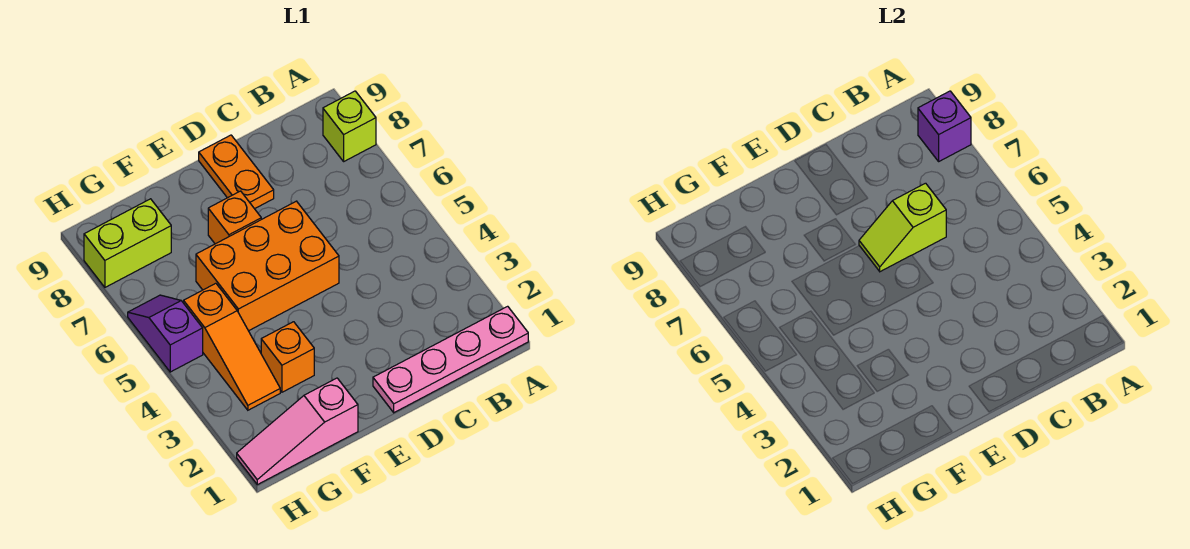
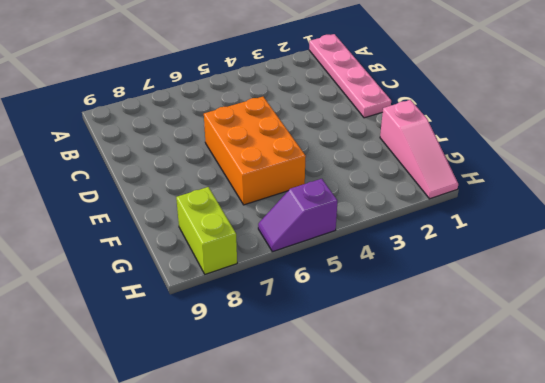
none -> lime brick A8 level 1
none -> orange plate D8:D9 level 1
none -> orange brick E7 level 1

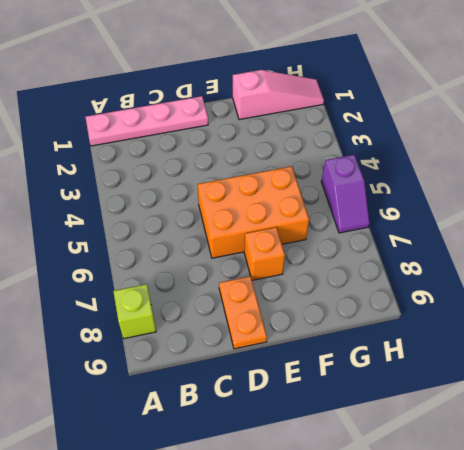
none -> orange brick F3 level 1
none -> orange slope G3:G5 level 1 top 5
none -> lime brick G8:H8 level 1

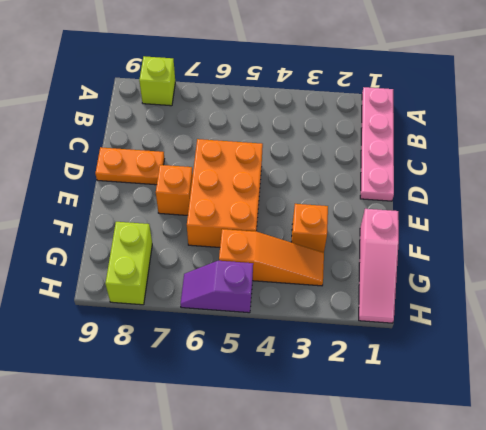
none -> purple brick A8 level 2
none -> lime slope C6:D6 level 2 top C

